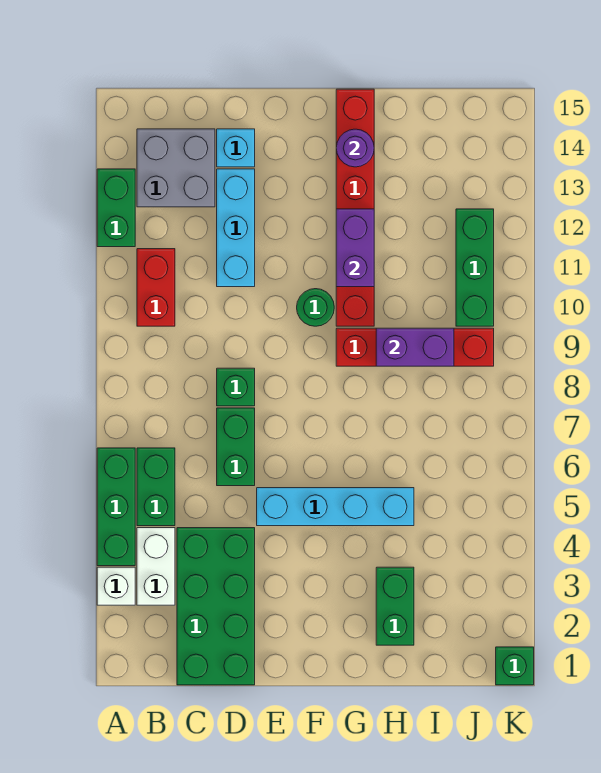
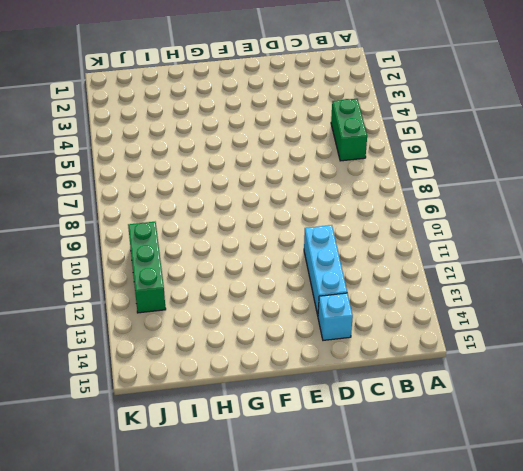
none -> white brick A3 level 1
none -> green brick A4:A6 level 1
none -> green brick A12:A13 level 1

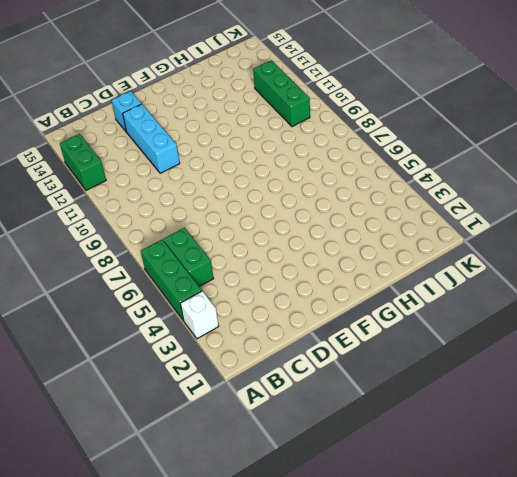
none -> white brick B3:B4 level 1
none -> red brick B10:B11 level 1
none -> grey brick B13:C14 level 1

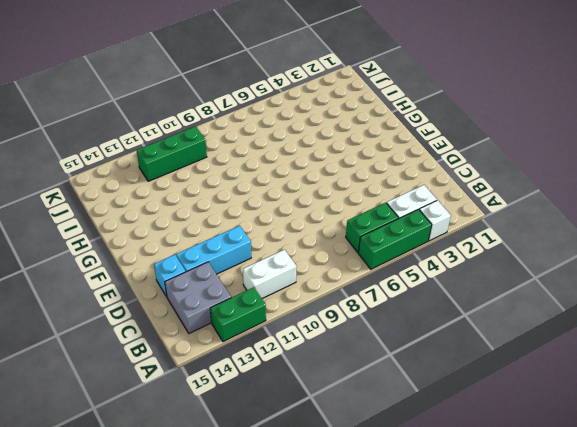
white brick B10:B11 level 1 -> red brick B10:B11 level 1
none -> green brick C1:D4 level 1
none -> green brick D6:D7 level 1
none -> green brick D8 level 1

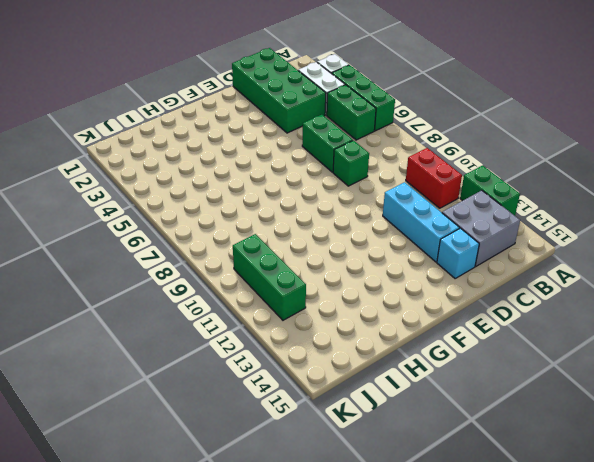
none -> cyan brick E5:H5 level 1
none -> green round brick F10 level 1
none -> red brick G9:J9 level 1

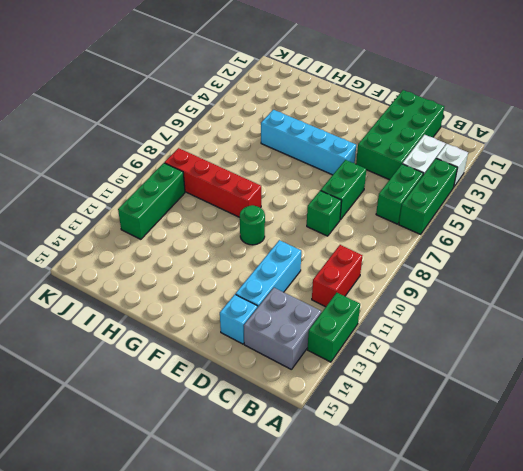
none -> red brick G10:G15 level 1
none -> green brick H2:H3 level 1
none -> green brick K1 level 1

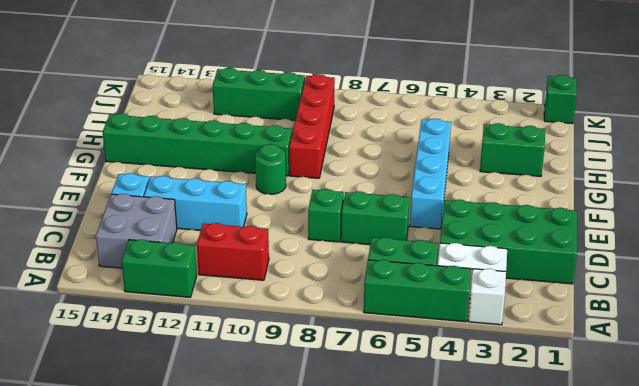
green brick G10:G15 level 1 -> red brick G10:G15 level 1
none -> purple brick G11:G12 level 2
none -> purple round brick G14 level 2
none -> purple brick H9:I9 level 2

